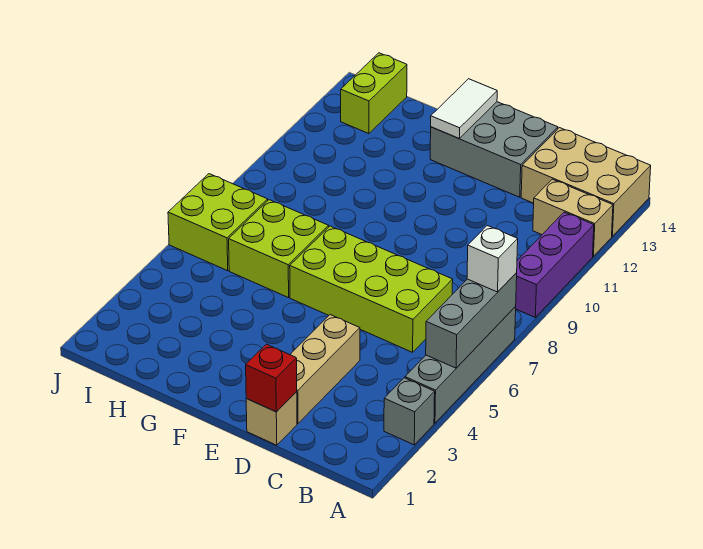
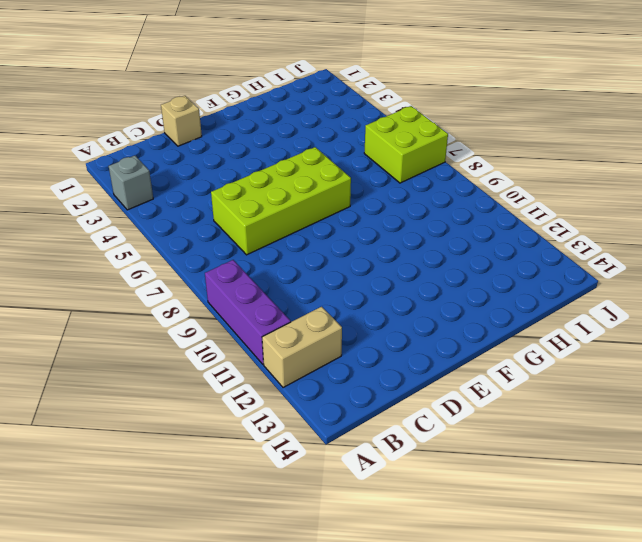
none -> grey brick A4:A7 level 1
none -> tan brick A13:C14 level 1
none -> tan brick D2:D4 level 1

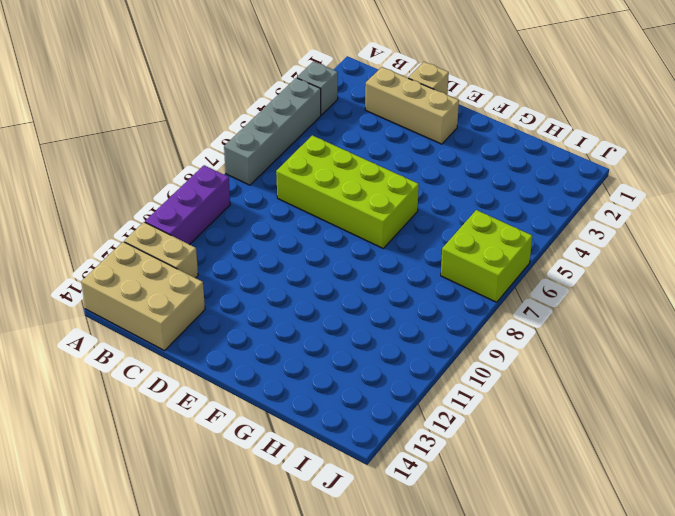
tan brick C2:E2 level 1 -> tan brick D2:D4 level 1
none -> grey brick D13:F14 level 1
none -> lime brick G6:H7 level 1
none -> lime brick I13:I14 level 1

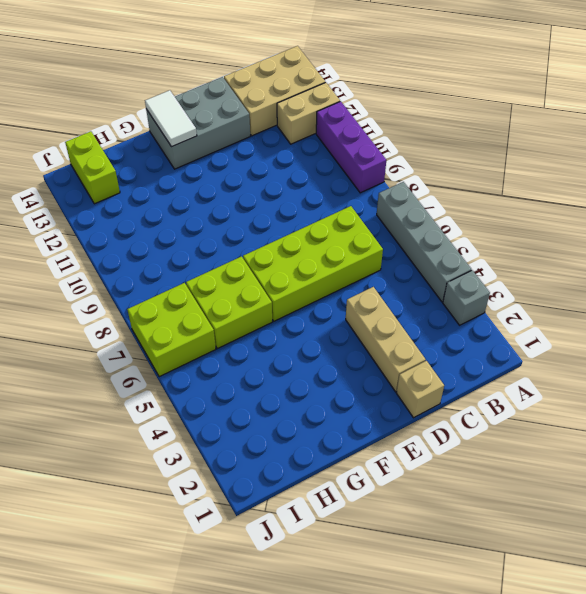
none -> grey brick A5:A7 level 2
none -> red brick D1 level 2
none -> white brick A7 level 3

